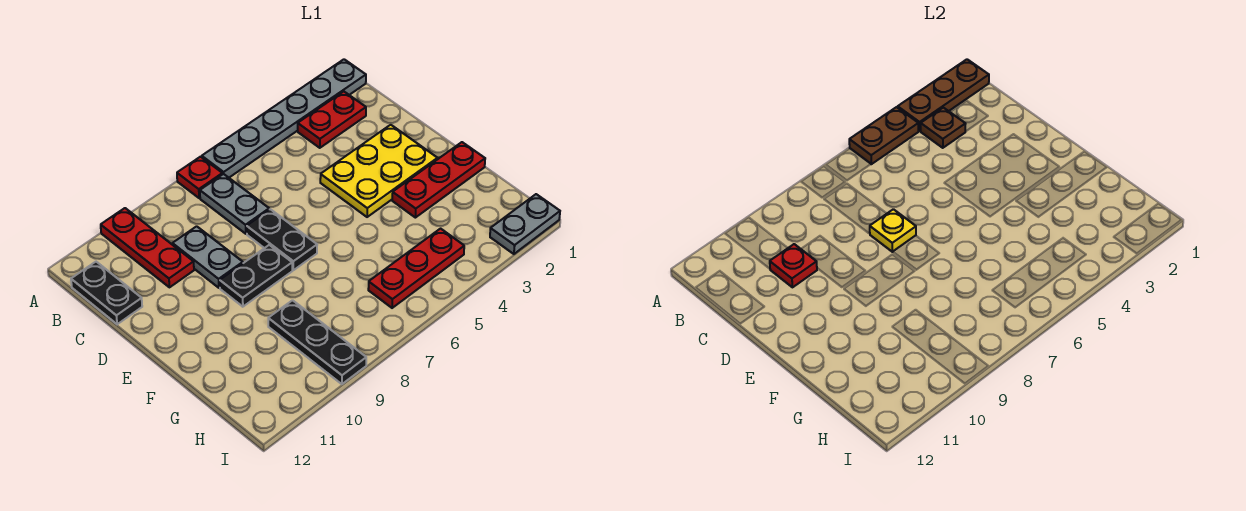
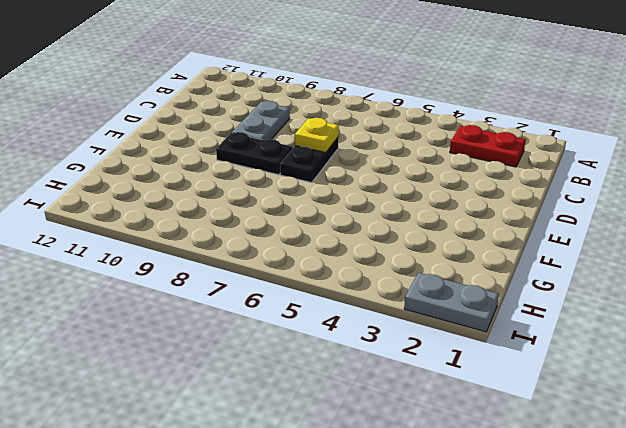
none -> grey plate A1:A6 level 1
none -> red plate A7 level 1
none -> red plate A10:C10 level 1

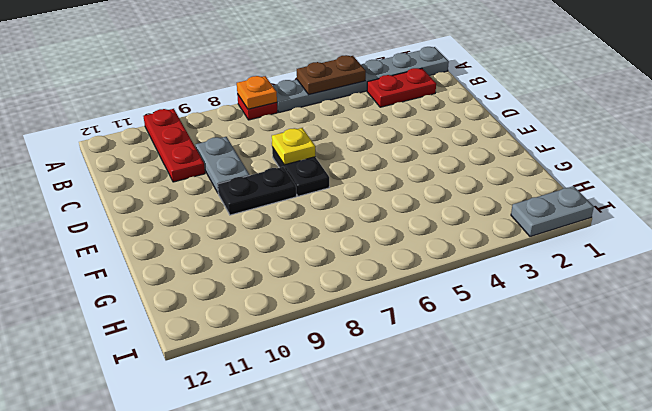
orange plate A7 level 2 -> none
none -> grey plate B7:C7 level 1
none -> black plate B12:C12 level 1
none -> yellow plate D2:E4 level 1

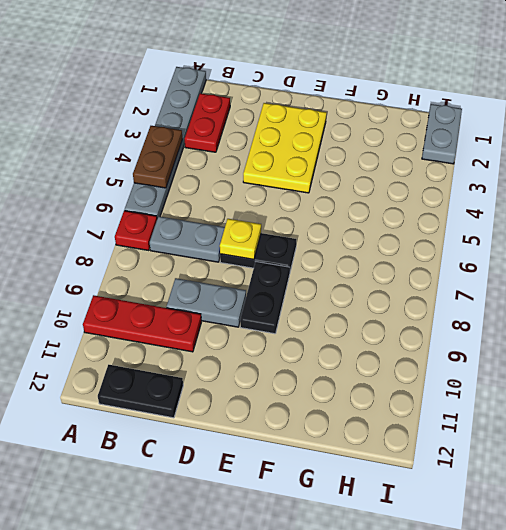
none -> red plate F1:F3 level 1
none -> black plate G9:I9 level 1
none -> red plate H4:H6 level 1

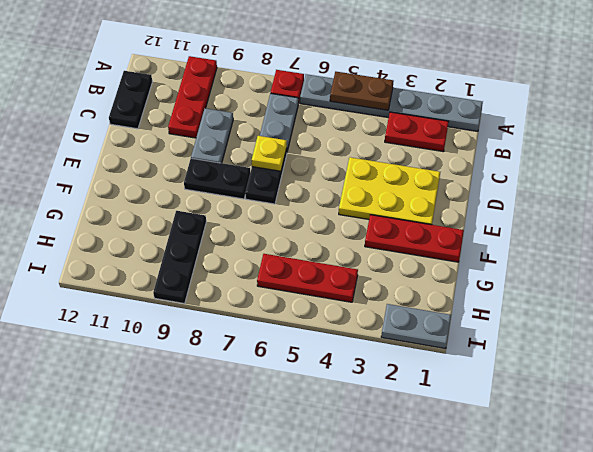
none -> brown plate A1:A3 level 2
none -> brown plate B3 level 2
none -> red plate C10 level 2

